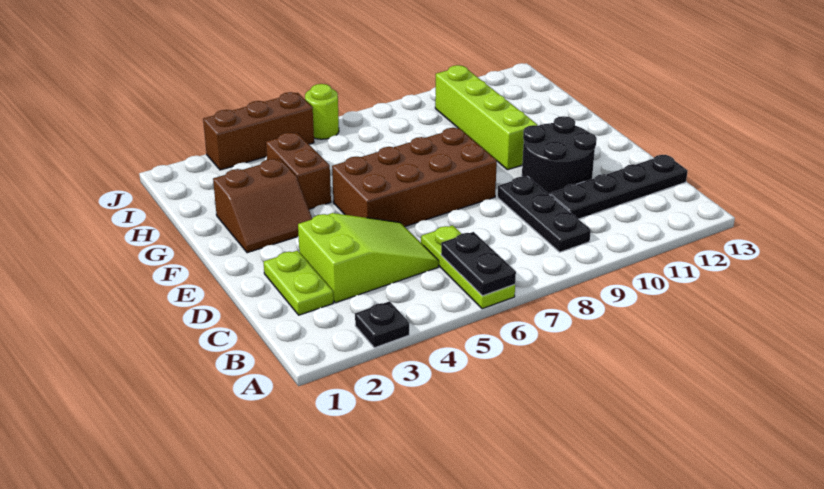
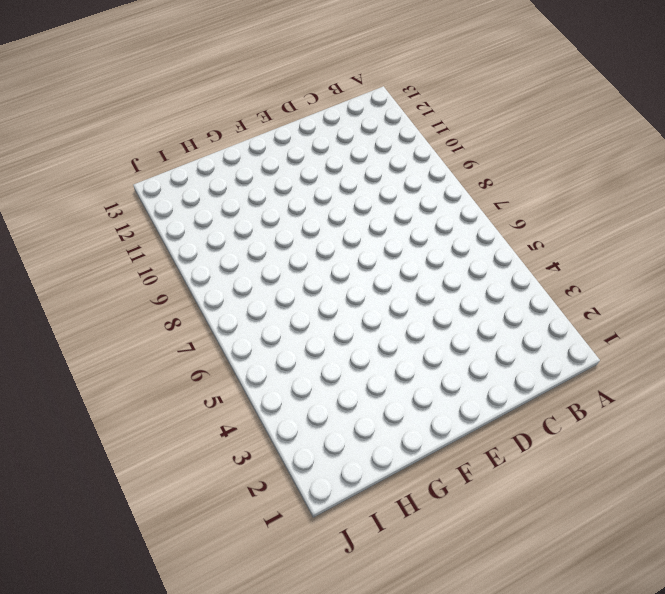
none -> black plate A3 level 1
none -> lime plate A6:C6 level 1
none -> black plate B9:D9 level 1

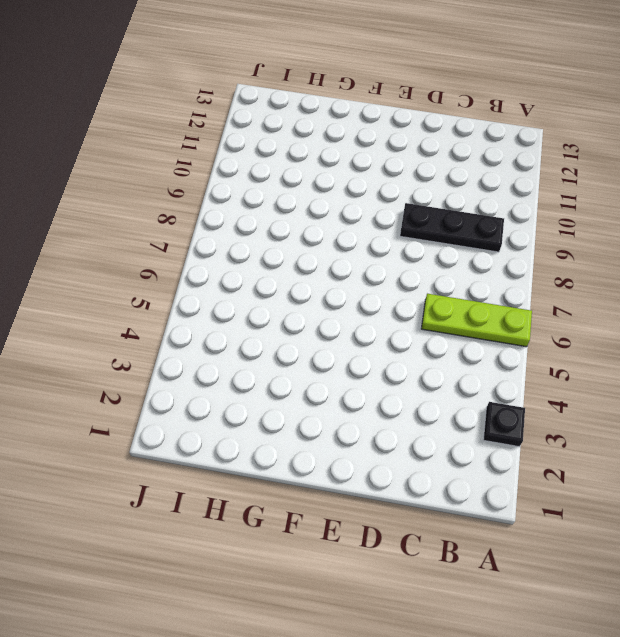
none -> lime plate C2:D2 level 1
none -> lime slope C3:D5 level 1 top 3
none -> black plate C10:C13 level 1

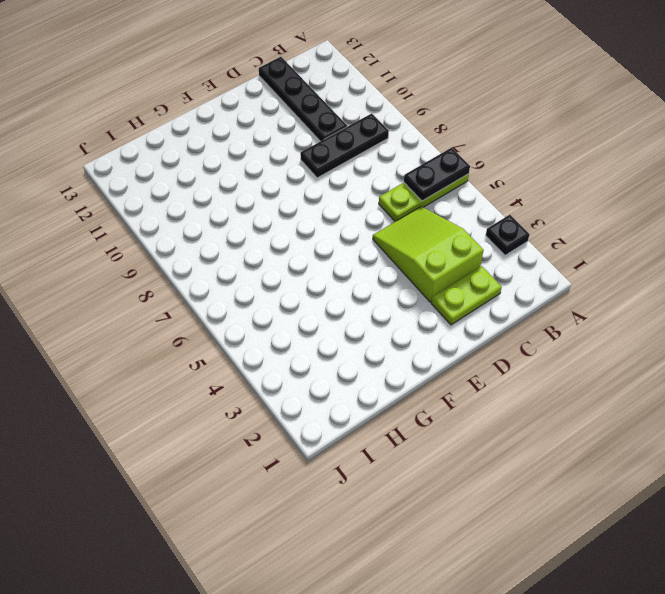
none -> black round brick D10:E11 level 1
none -> brown brick E5:F8 level 1
none -> brown slope F2:G3 level 1 top G

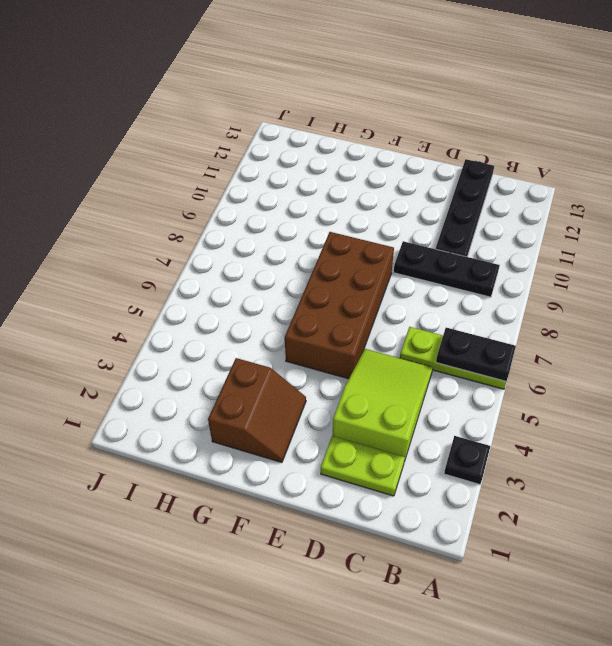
none -> black round brick D10:E11 level 1
none -> lime brick F10:I10 level 1
none -> brown brick G4:H4 level 1

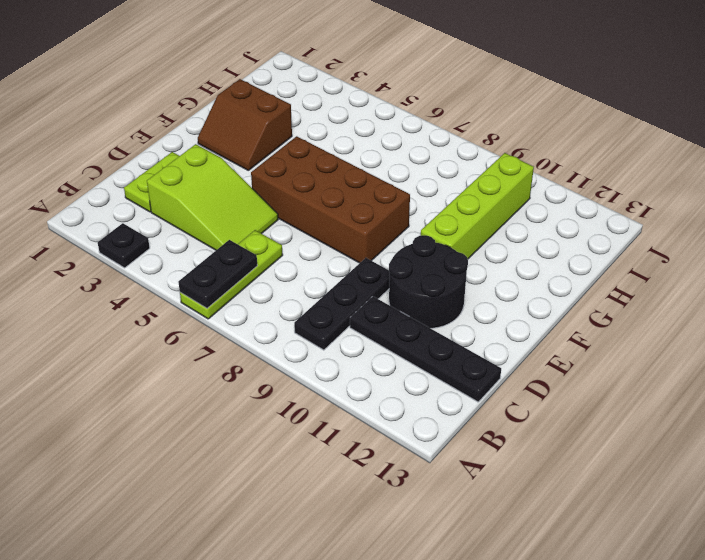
none -> brown brick G4:H4 level 1
none -> brown brick J3:J5 level 1
none -> lime round brick J6 level 1

